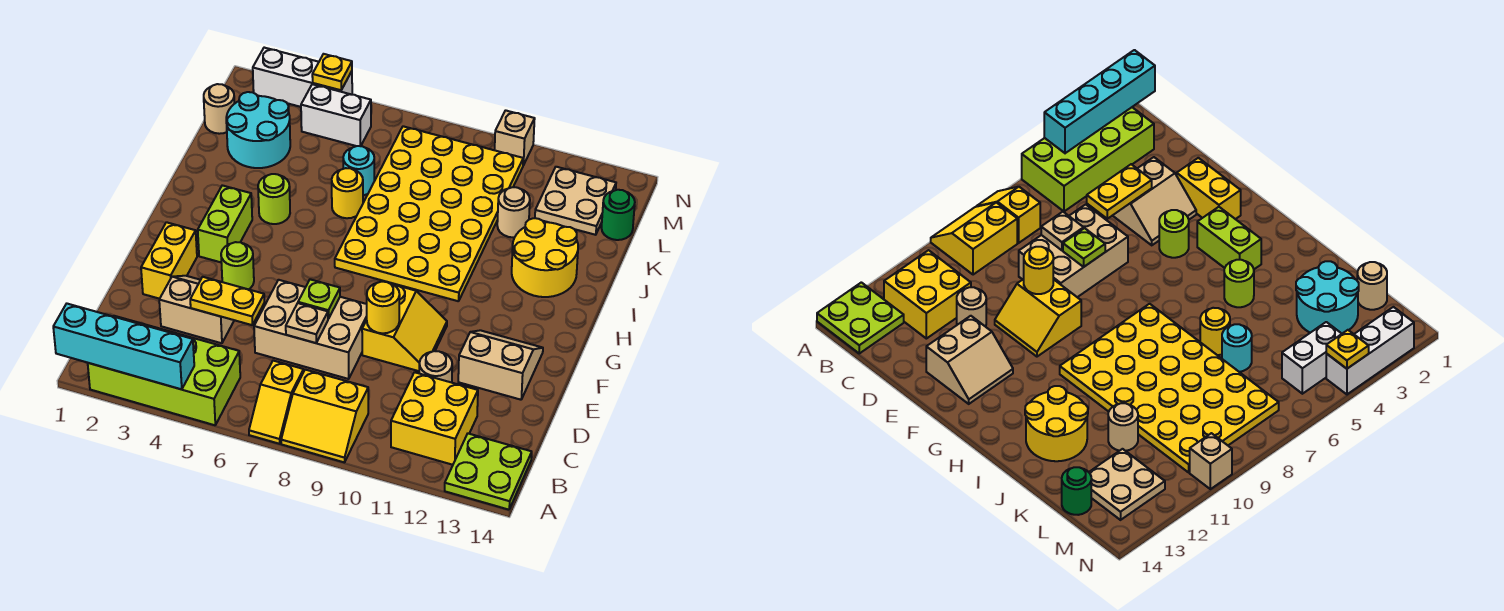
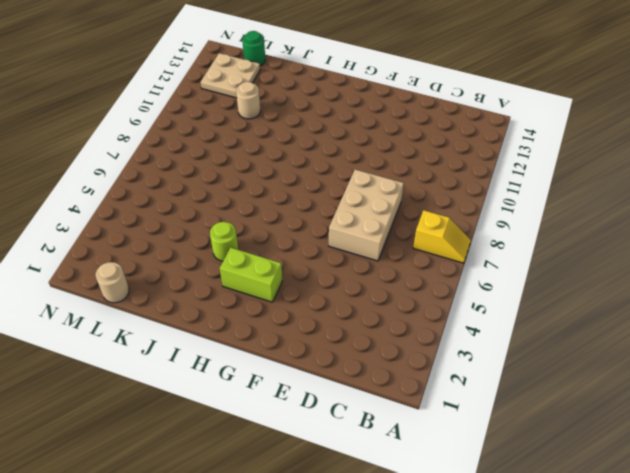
none -> lime brick A2:B5 level 1
none -> yellow slope A8:B9 level 1 top B
none -> lime plate A13:B14 level 1
none -> yellow brick B11:C12 level 1

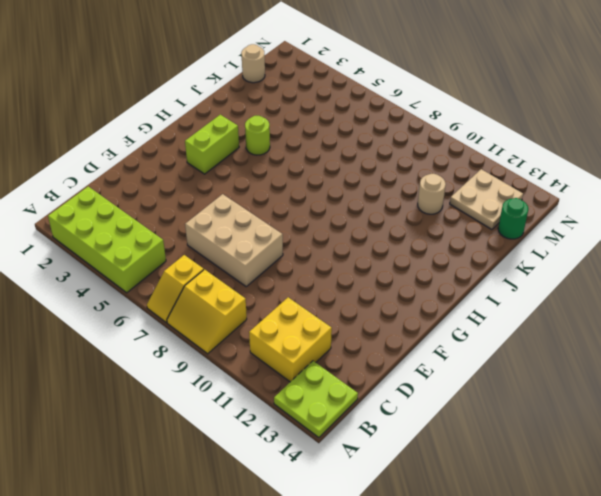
none -> tan slope D3:E4 level 1 top D
none -> tan round brick D11 level 1
none -> yellow brick E2:F2 level 1
none -> yellow slope E9:F10 level 1 top 9

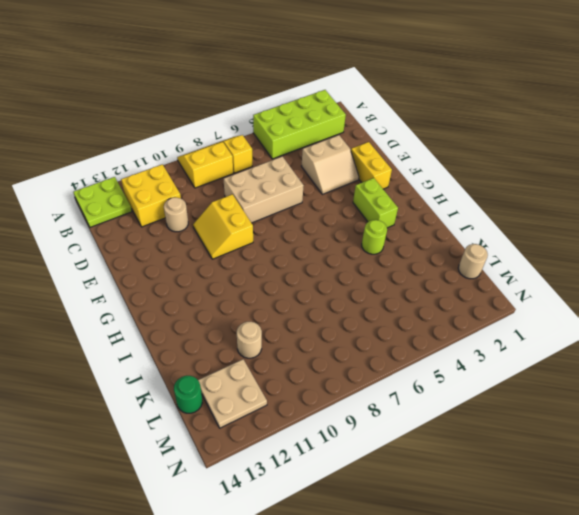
none -> tan slope E12:F13 level 1 top E
none -> lime round brick F4 level 1
none -> yellow plate H7:M10 level 1
none -> yellow round brick I12:J13 level 1

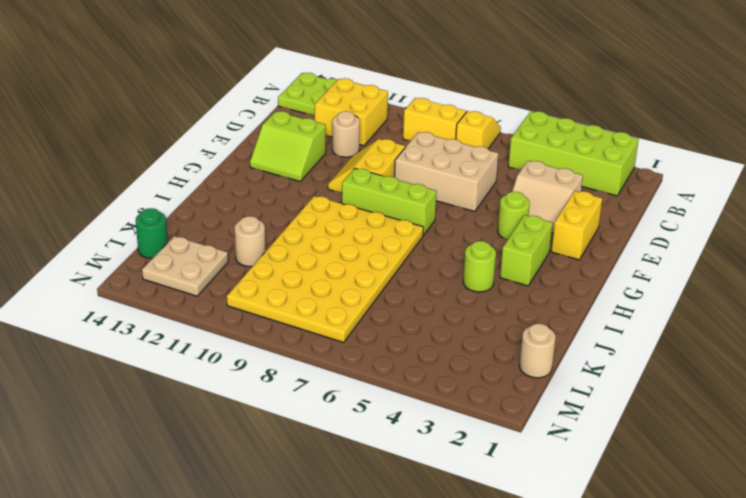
lime slope E12:F13 level 1 top E -> tan slope E12:F13 level 1 top E
lime brick G7:G9 level 1 -> none
none -> yellow round brick I12:J13 level 1
none -> yellow round brick J6 level 1
none -> cyan round brick K2:L3 level 1
none -> cyan round brick K6 level 1

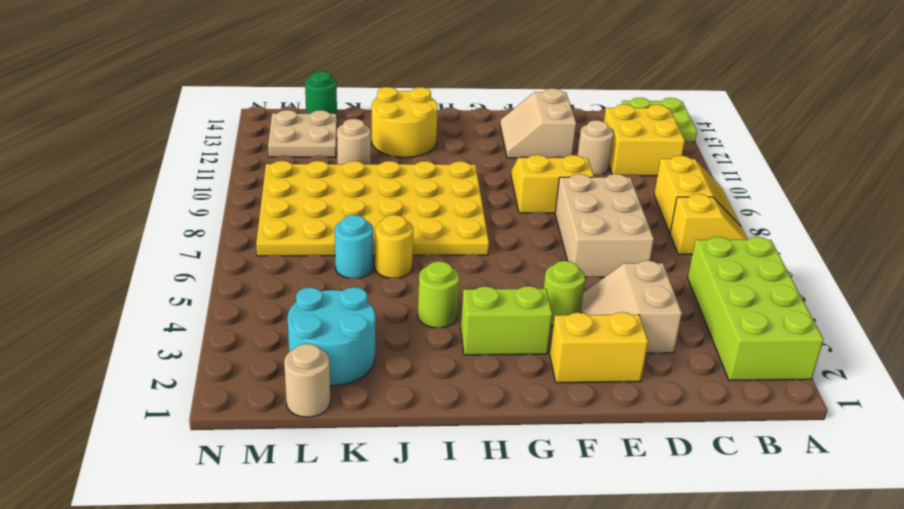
none -> white brick M4:M5 level 1
none -> white brick N2:N4 level 1
none -> tan brick N10 level 1
none -> cyan brick A1:A4 level 2

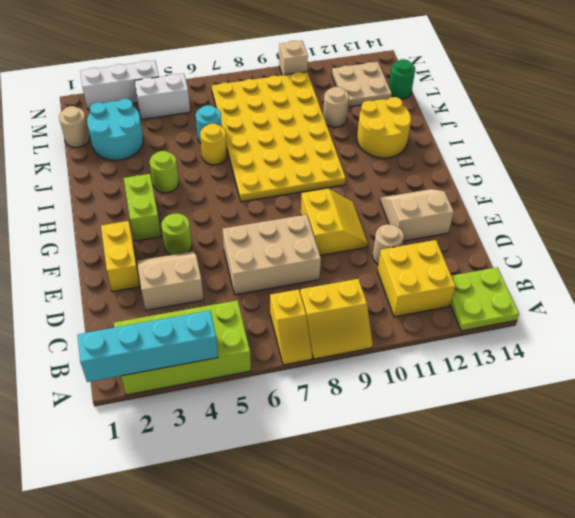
none -> yellow plate D4:D5 level 2
none -> tan plate D7 level 2
none -> lime plate E7 level 2
none -> yellow round brick E9 level 2

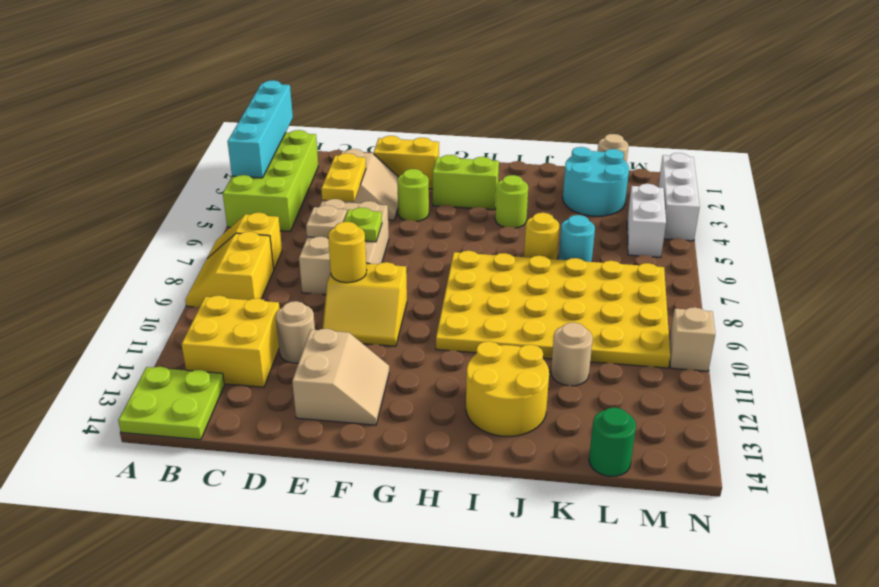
none -> tan plate L12:M13 level 1
none -> yellow plate N4 level 2

